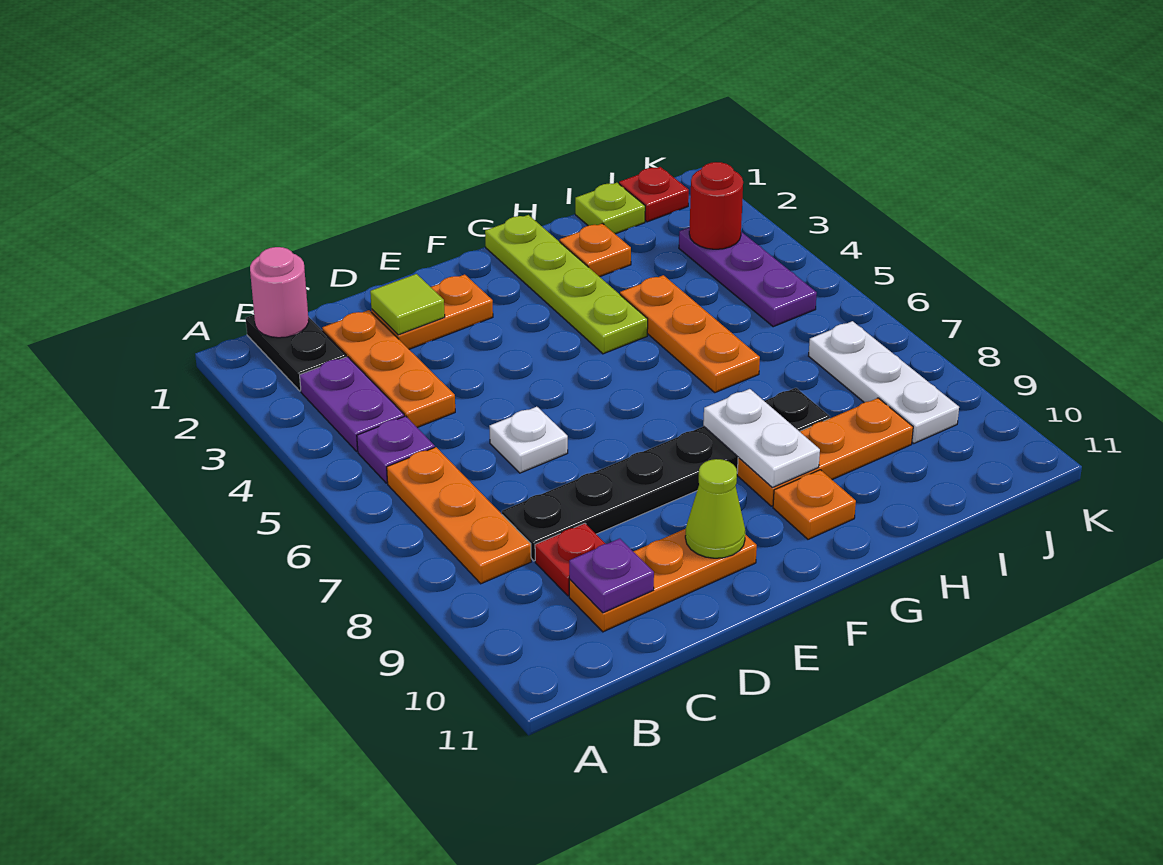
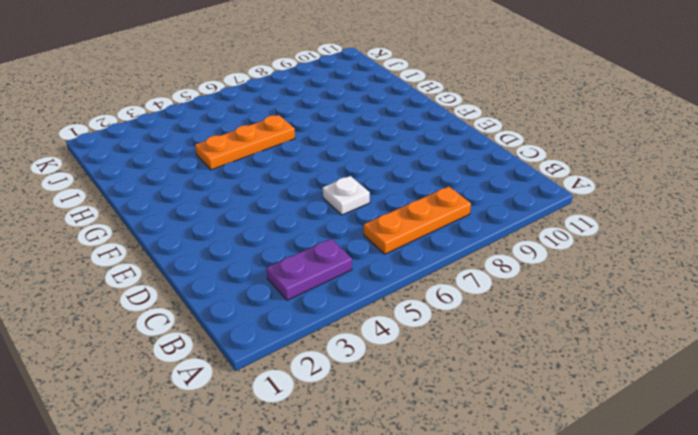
none -> black plate B1:B2 level 1
none -> purple plate B5 level 1
none -> orange plate C2:C4 level 1

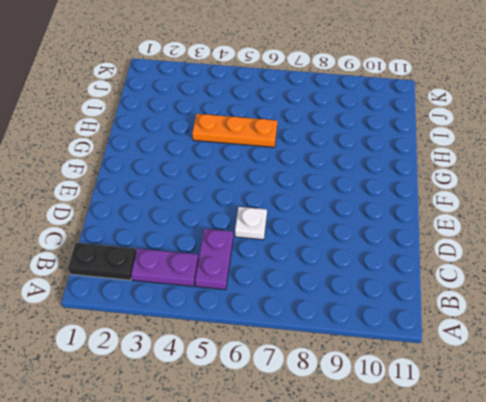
purple plate B5:C5 level 1 -> purple plate B5 level 1
none -> orange plate B6:B8 level 1
none -> orange plate C2:C4 level 1
none -> black plate C8:H8 level 1

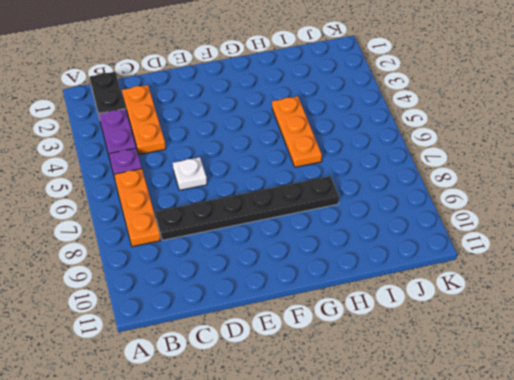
none -> red plate C9 level 1
none -> orange plate C10:E10 level 1
none -> orange plate D2:E2 level 1

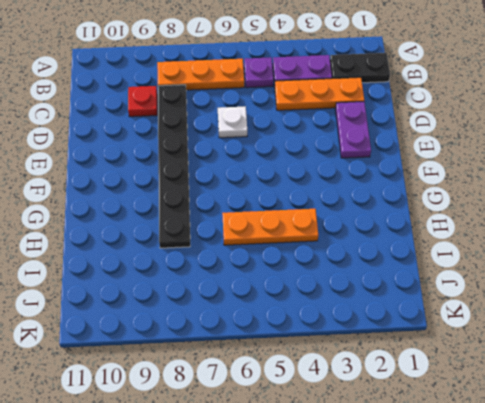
purple plate D2:E2 level 1 -> orange plate D2:E2 level 1
none -> orange plate C10:E10 level 1
none -> lime plate G1:G4 level 1
none -> orange plate G9:I9 level 1

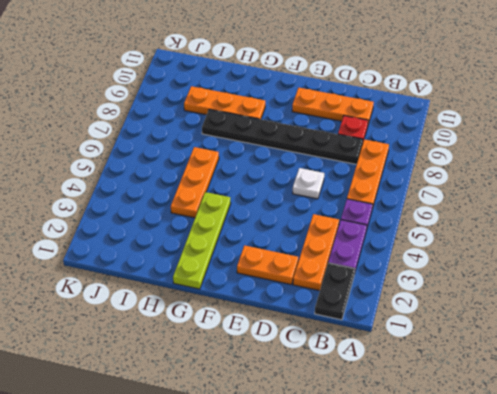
none -> orange plate G10 level 1
none -> orange plate H2 level 1
none -> lime plate I1 level 1

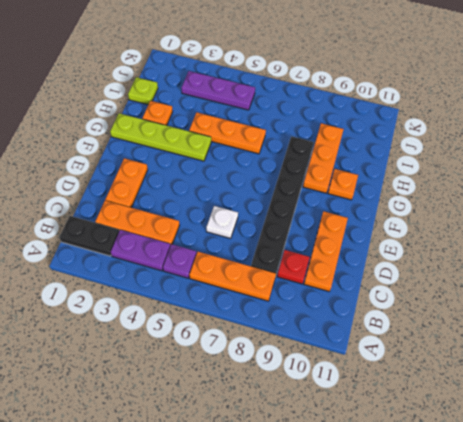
none -> red plate J1 level 1
none -> white plate J7:J9 level 1
none -> pink round brick B1 level 2

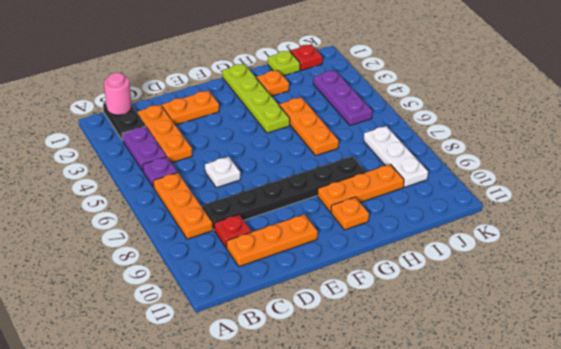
none -> purple plate C10 level 2
none -> lime tile D2 level 2
none -> lime cone E10 level 2

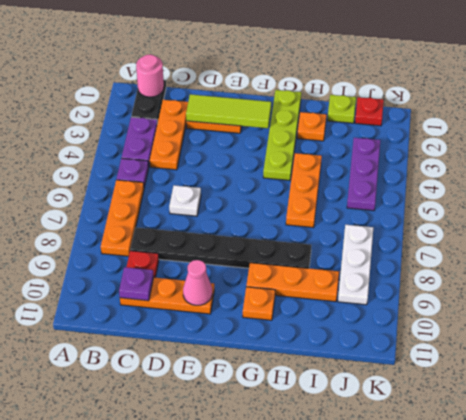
lime tile D2:F2 level 2 -> lime tile D2 level 2
pink cone E10 level 2 -> lime cone E10 level 2
none -> white plate G8:G9 level 2
none -> red round brick J3 level 2

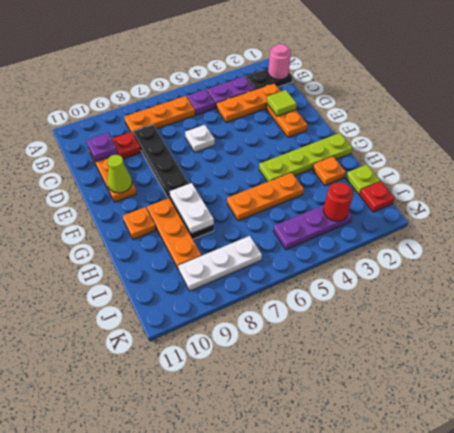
white plate G8:H8 level 2 -> white plate G8:G9 level 2

